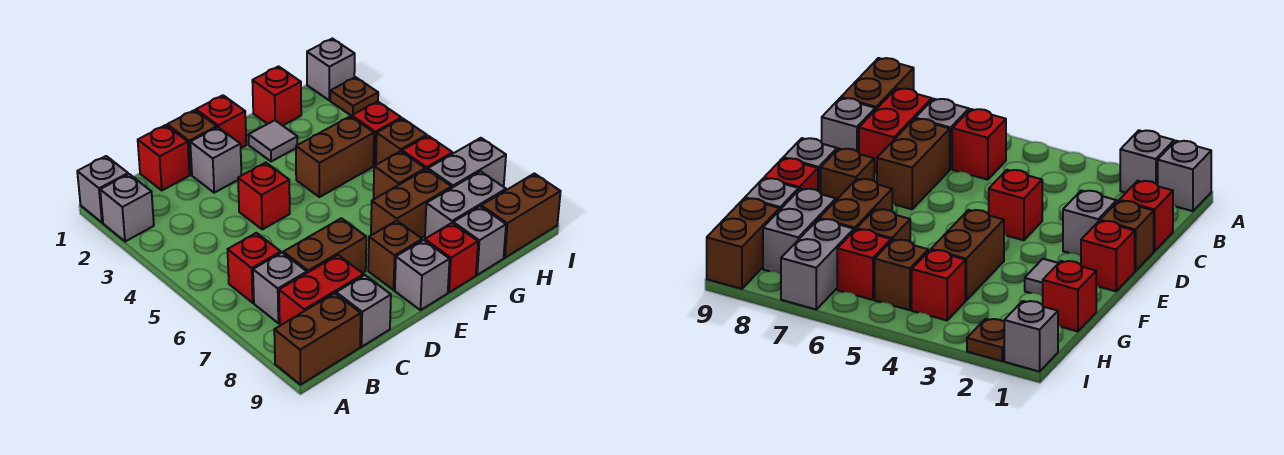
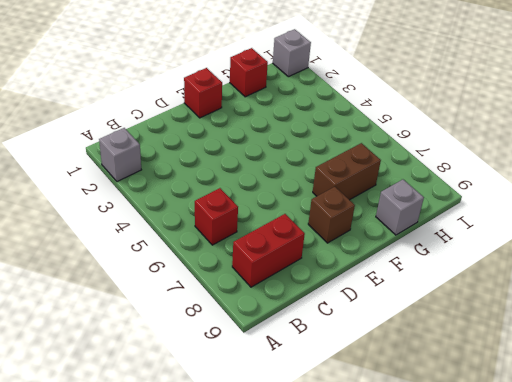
none -> grey brick A1 level 1
none -> brown brick A9:B9 level 1
none -> grey brick B7 level 1
none -> red brick C1 level 1

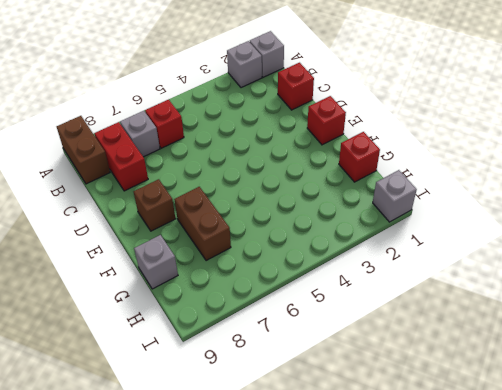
none -> brown brick C7:D7 level 1
none -> grey brick C9 level 1
none -> brown brick D1 level 1
none -> grey brick D2 level 1

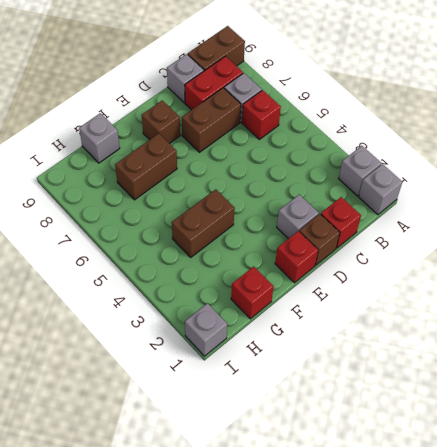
none -> red brick D4 level 1
none -> grey brick E9 level 1
none -> grey tile F2 level 1
none -> red brick F9 level 1

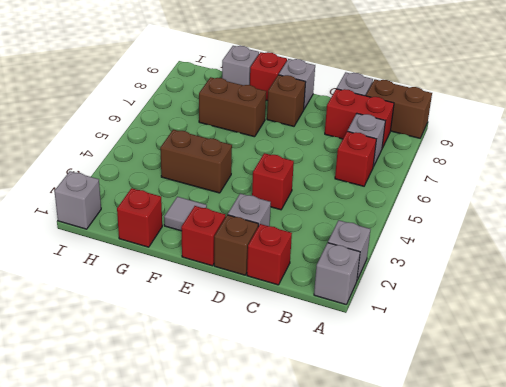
none -> brown brick C7:D7 level 1
none -> brown brick G6 level 1
none -> grey brick G8:H8 level 1
none -> red brick H4 level 1

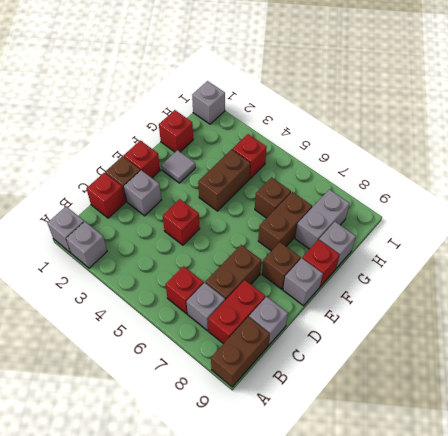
none -> brown brick H5 level 1
none -> red brick H6 level 1
none -> grey brick H7:I7 level 1
none -> brown brick H9:I9 level 1

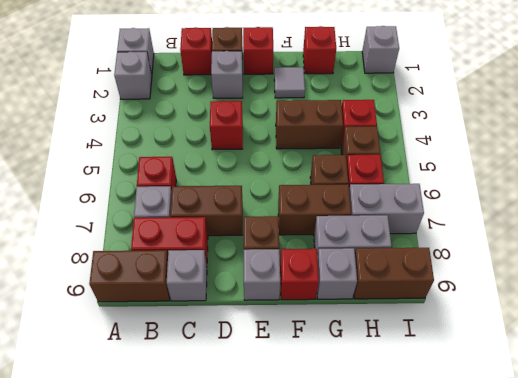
none -> brown plate I2 level 1

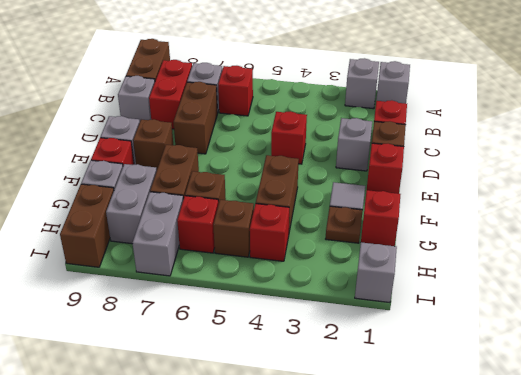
brown plate G2 level 1 -> brown plate I2 level 1

